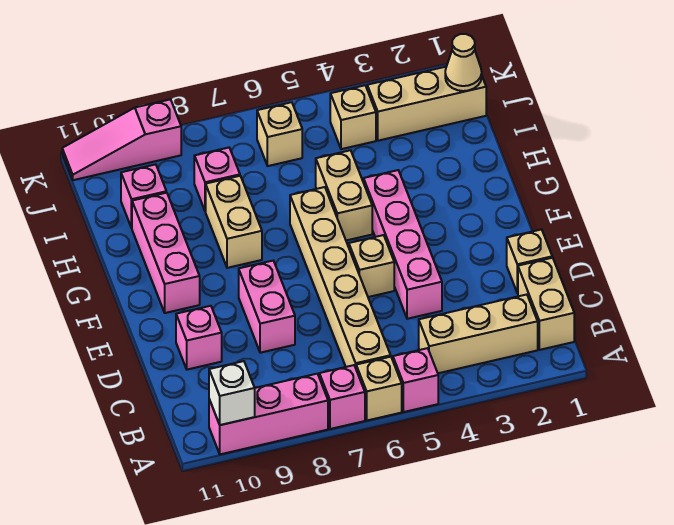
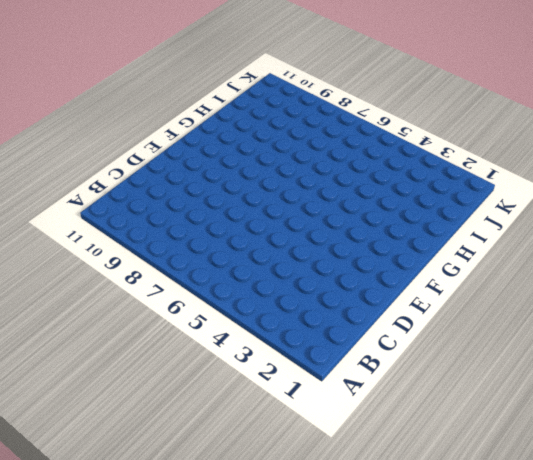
none -> pink brick A5 level 1
none -> tan brick A6 level 1
none -> pink brick A7 level 1

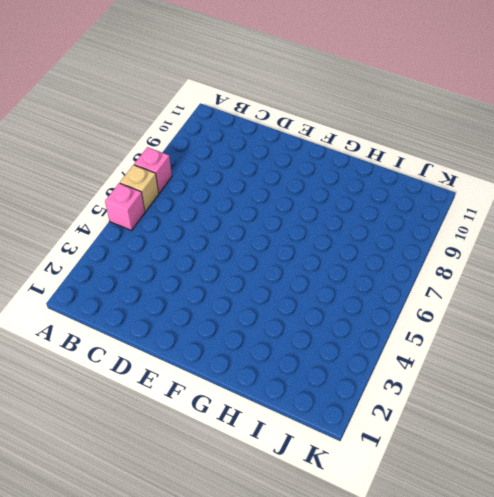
none -> pink brick A8:A10 level 1
none -> tan brick B1:C1 level 1
none -> tan brick B2:B4 level 1

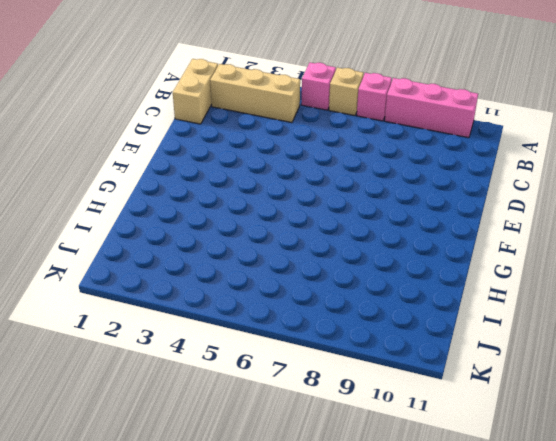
none -> tan brick B6:G6 level 1
none -> tan brick D1 level 1
none -> pink brick D4:G4 level 1

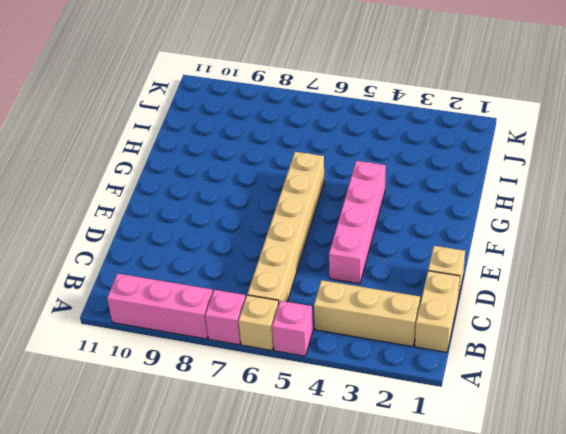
none -> pink brick D8:E8 level 1
none -> pink brick D10 level 1
none -> tan brick E5 level 1

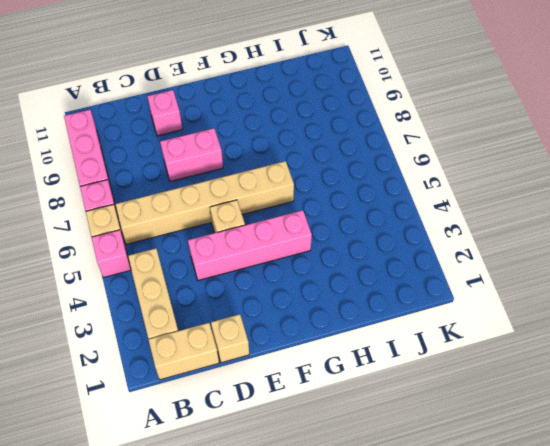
none -> pink brick F10:H10 level 1
none -> tan brick G5:H5 level 1
none -> tan brick G8:H8 level 1

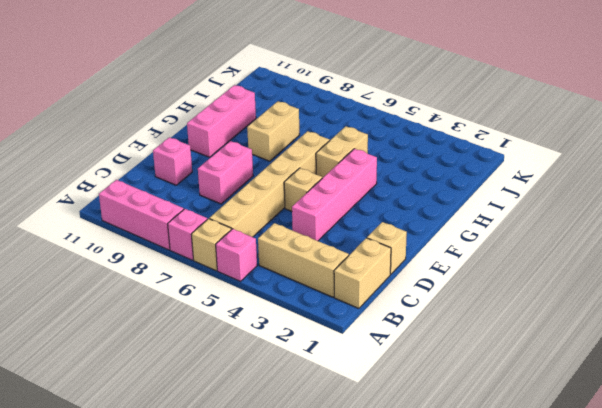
none -> pink brick I8 level 1
none -> pink brick I10 level 1
none -> tan brick J1:J3 level 1

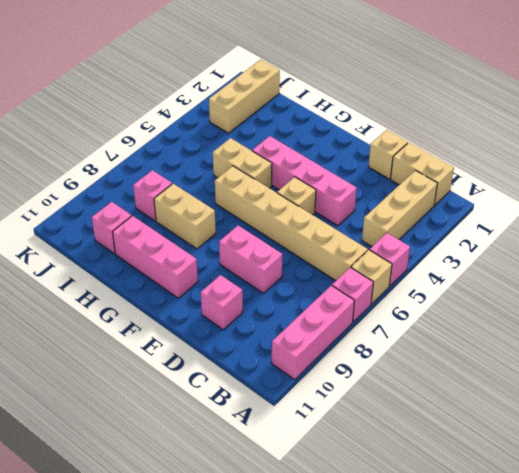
none -> tan brick J4 level 1
none -> tan brick J6 level 1
none -> pink slope K9:K11 level 1 top 9

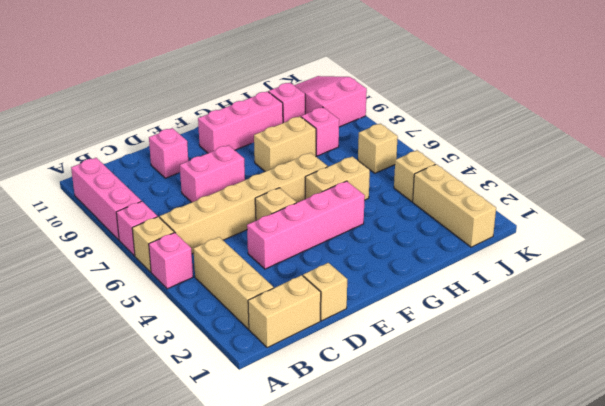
pink slope J9:K11 level 1 top 9 -> pink slope K9:K11 level 1 top 9
none -> white brick A10 level 2
none -> tan cone J1 level 2

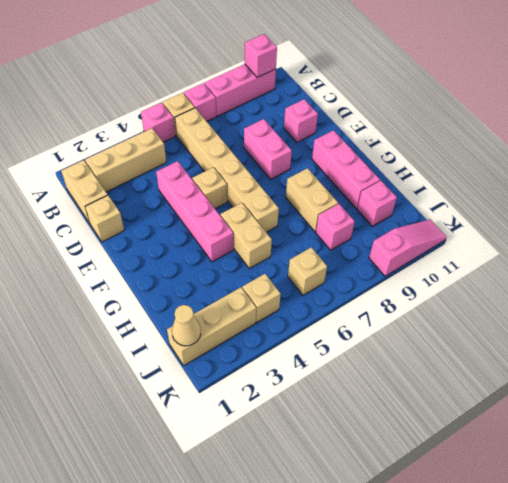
pink brick A10 level 2 -> white brick A10 level 2

